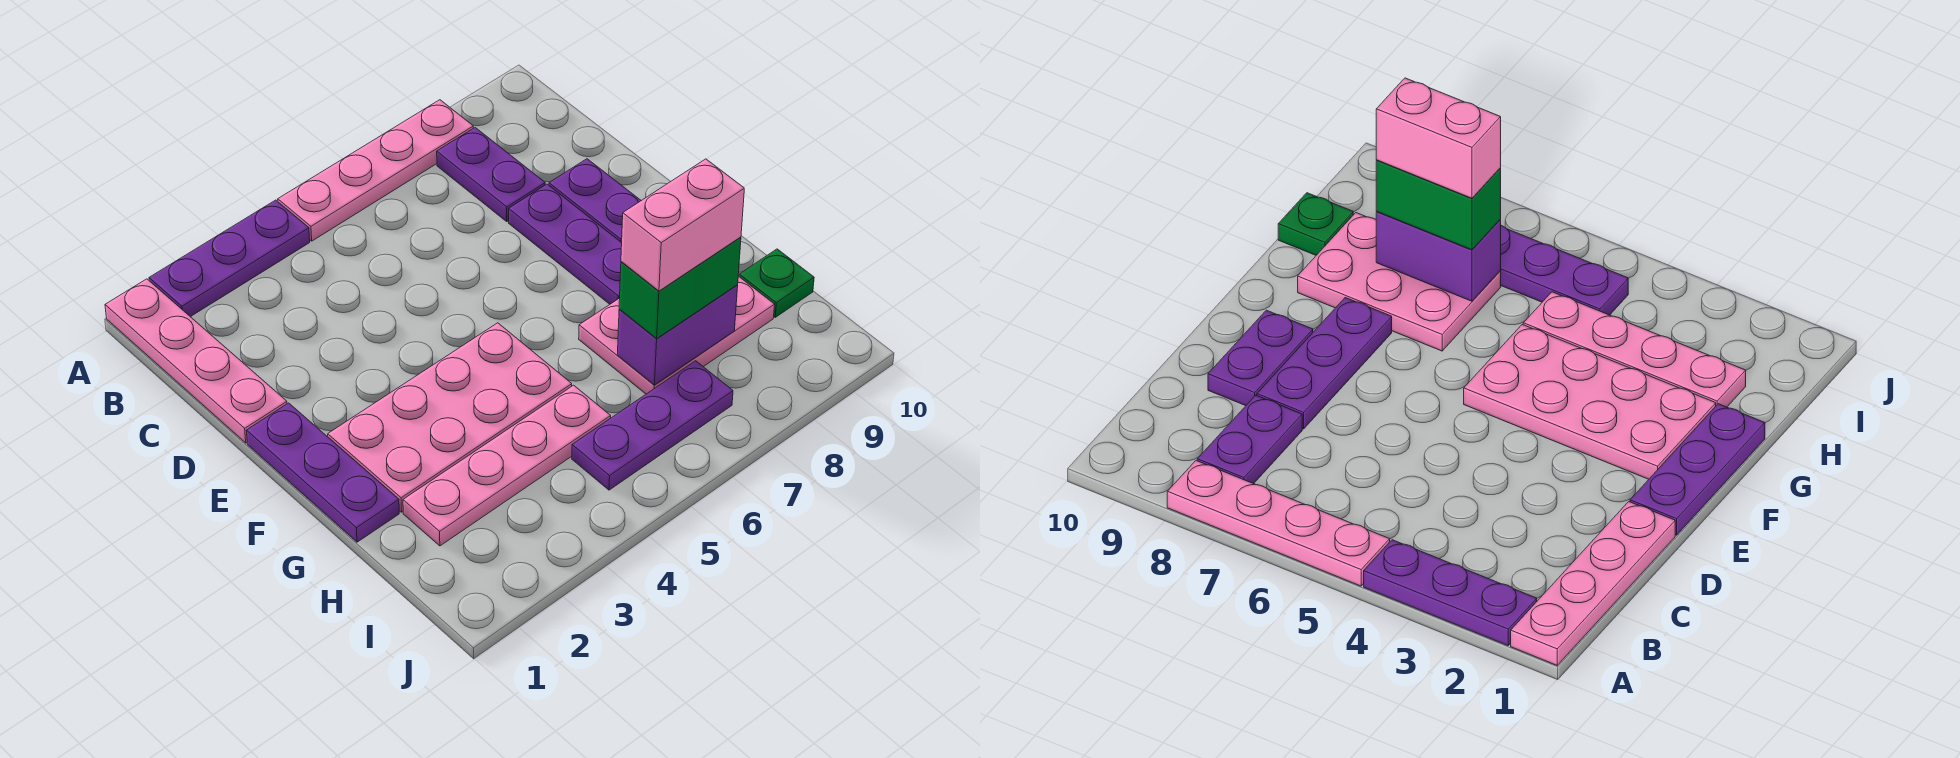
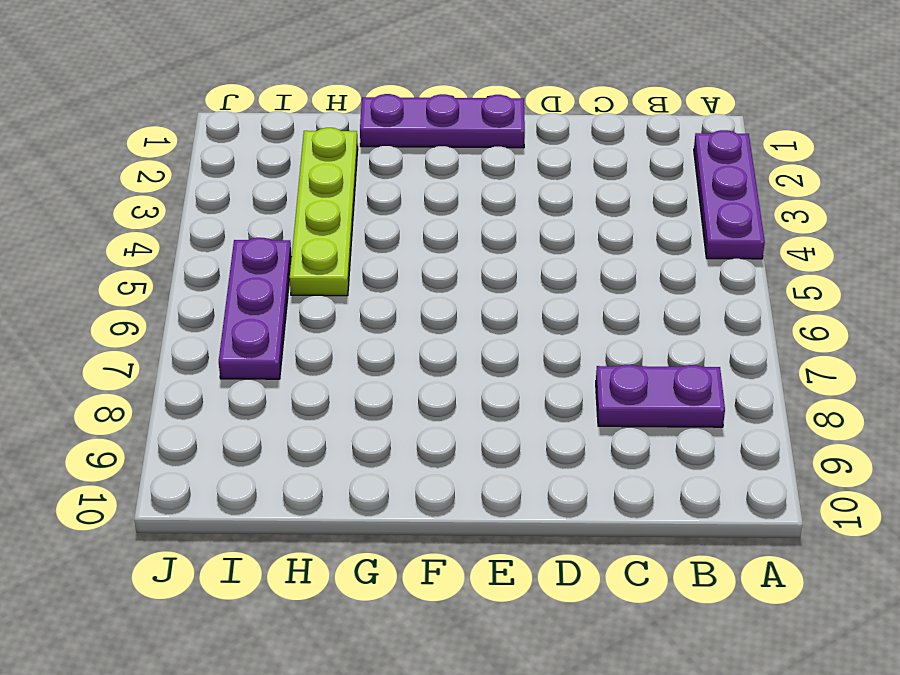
lime plate H2:H5 level 1 -> pink plate H2:H5 level 1
none -> pink plate A1:D1 level 1
none -> pink plate A5:A8 level 1
none -> purple plate D8:F8 level 1

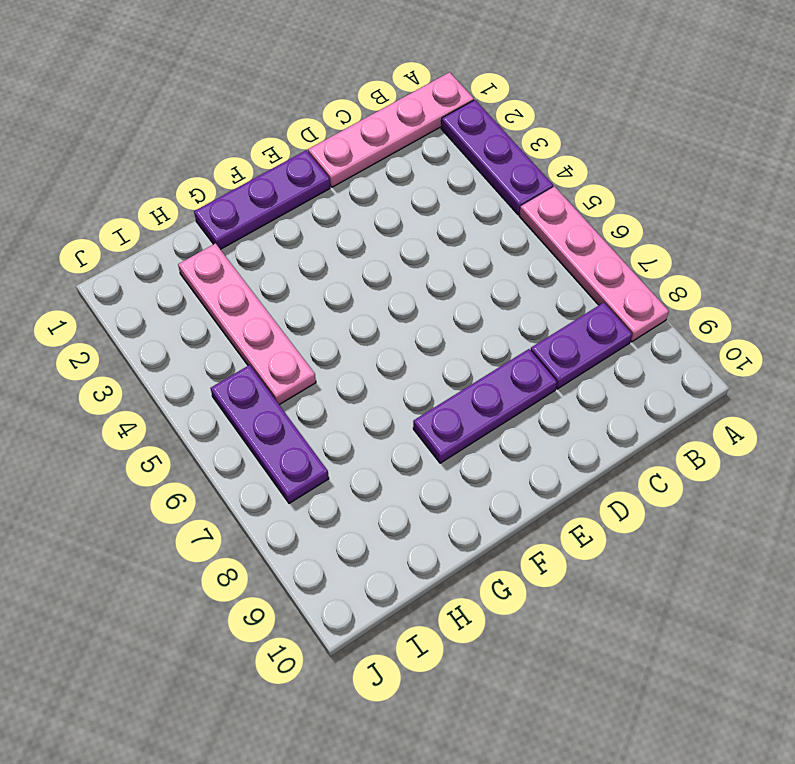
none -> purple plate D9:E9 level 1
none -> pink plate F2:G5 level 1
none -> pink plate G7:H9 level 1

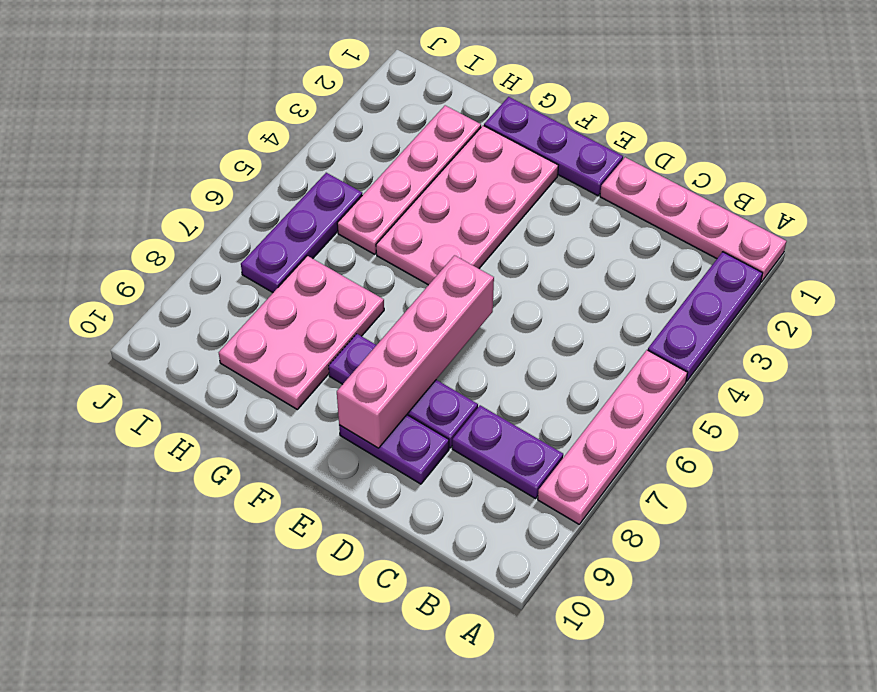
pink brick E6:E9 level 2 -> none
none -> green plate H10 level 1
none -> purple brick H7:H8 level 2
none -> green brick H7:H8 level 3

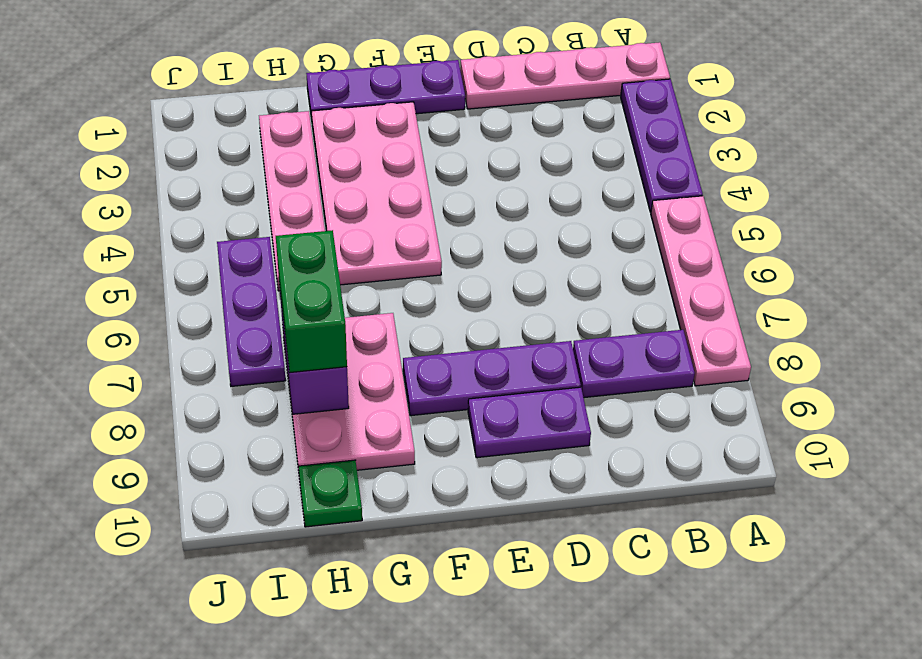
none -> pink brick H7:H8 level 4

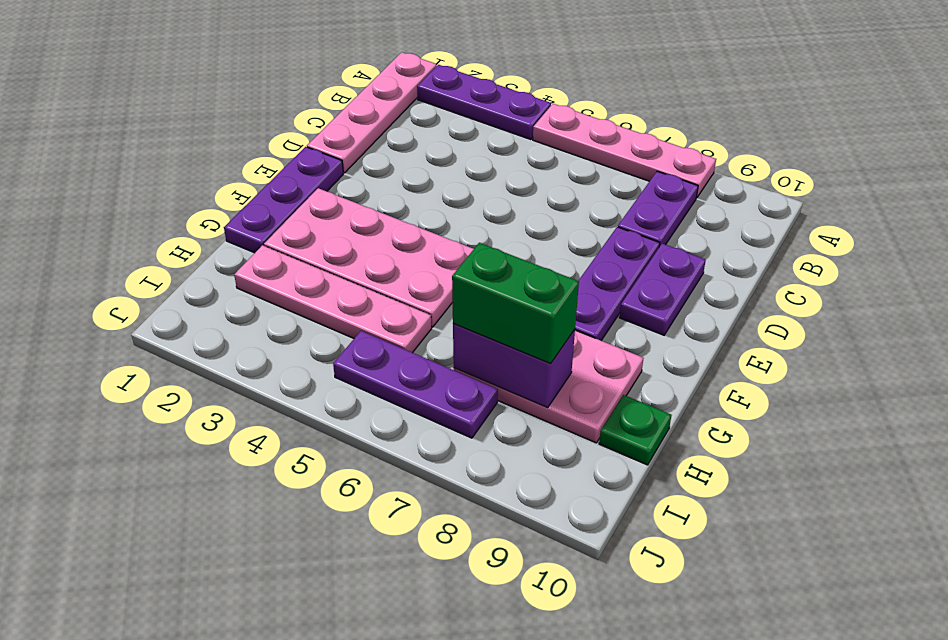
none -> pink brick H7:H8 level 4

